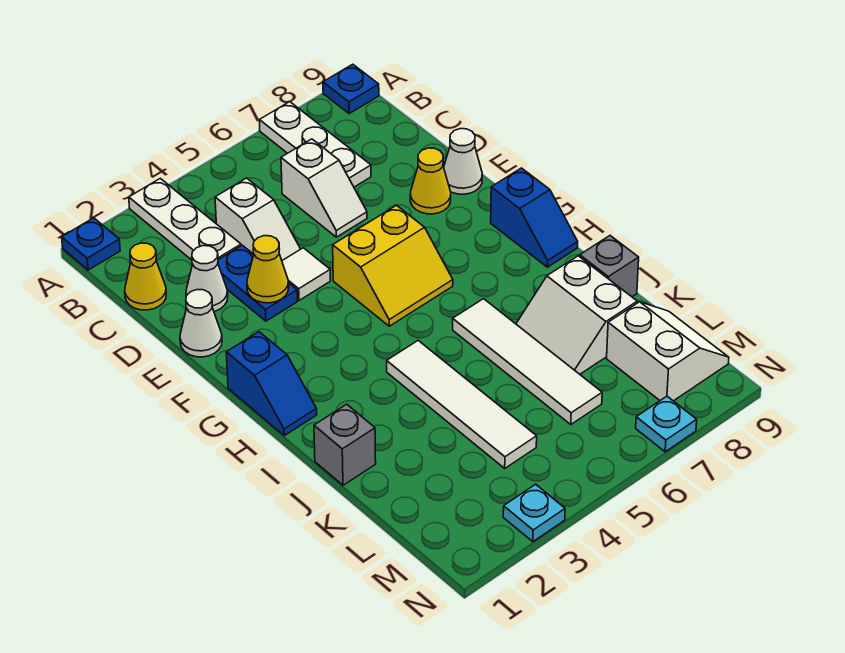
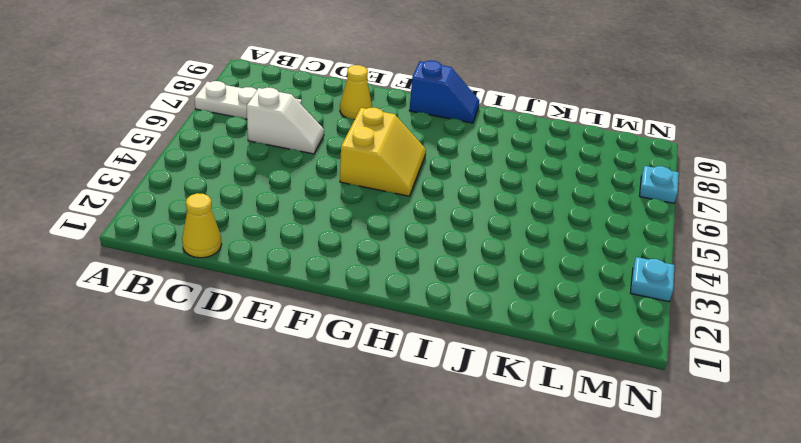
none -> blue plate A1 level 1
none -> white plate A3:C3 level 1
none -> blue plate A9 level 1

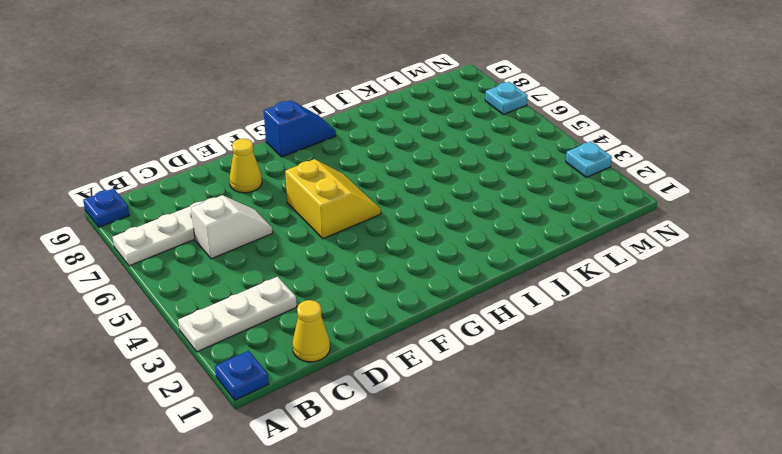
none -> white slope C4:D4 level 1 top C
none -> white cone D2 level 1
none -> blue plate D3:E3 level 1

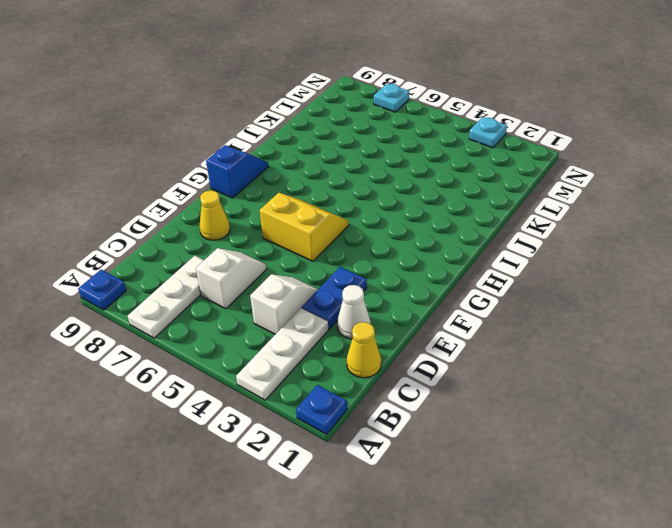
none -> white cone E1 level 1
none -> white tile E4 level 1
none -> white cone E9 level 1

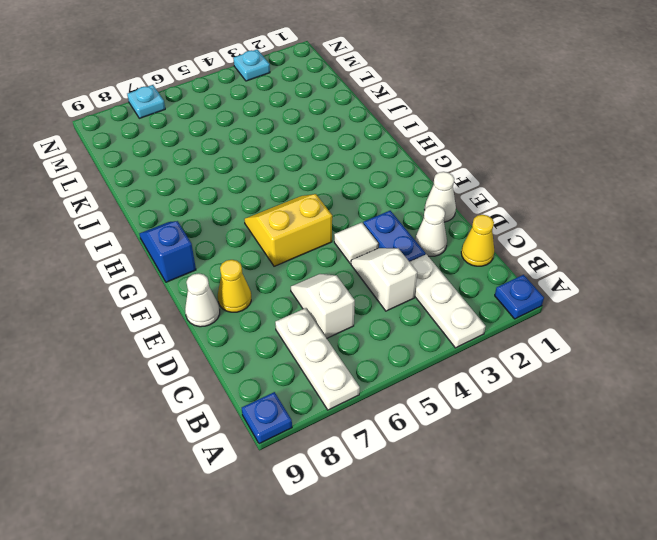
none -> blue slope G1:H1 level 1 top G
none -> white tile I4:L4 level 1
none -> white tile I6:L6 level 1

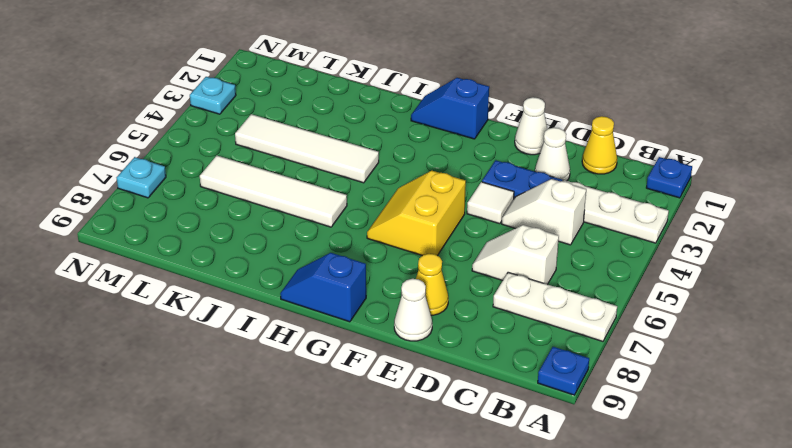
none -> grey brick J1 level 1
none -> white slope J7:K8 level 1 top 8
none -> grey brick J9 level 1

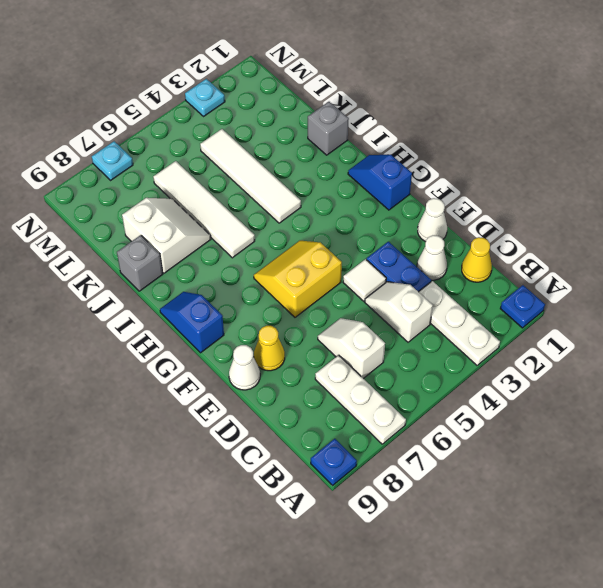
none -> white slope L8:M9 level 1 top 8
none -> yellow cone E3 level 2

